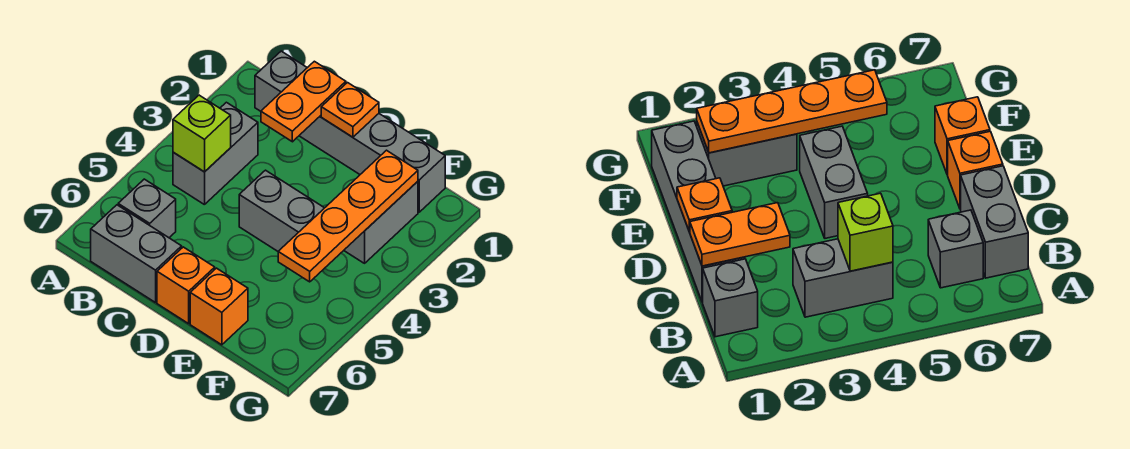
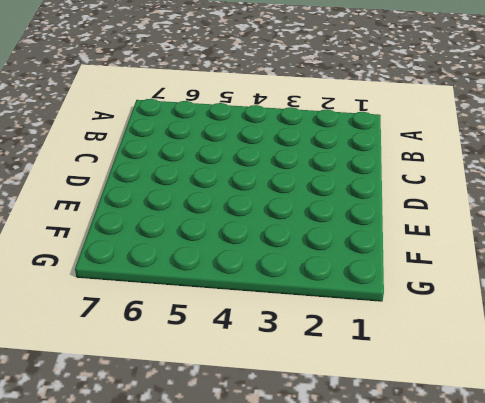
none -> grey brick B1 level 1
none -> grey brick B3:B4 level 1
none -> grey brick B6 level 1

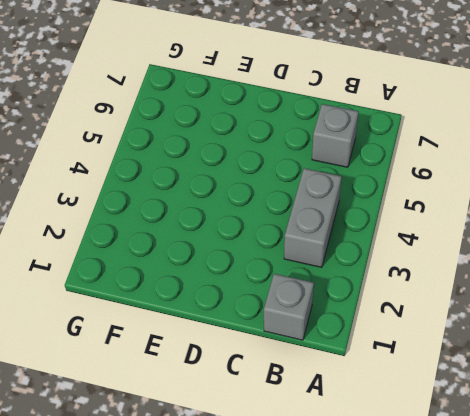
none -> grey brick B7:C7 level 1
none -> grey brick C1:F1 level 1
none -> grey brick D4:E4 level 1

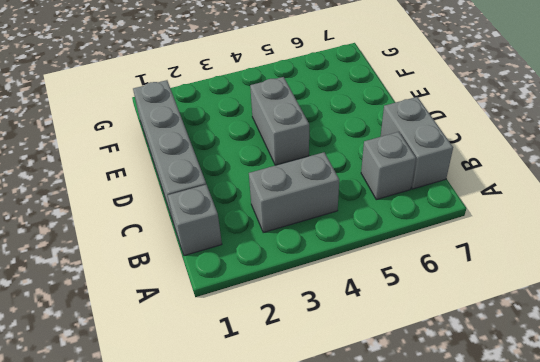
none -> orange brick D7 level 1
none -> orange brick E7 level 1
none -> grey brick F2:F3 level 1

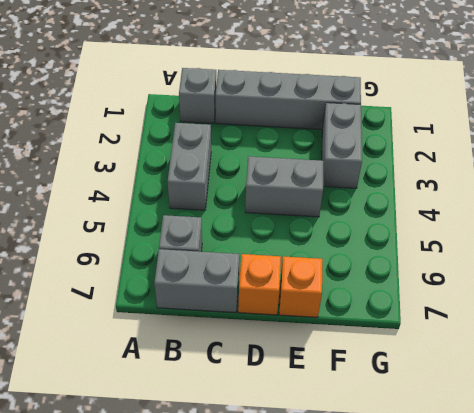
none -> lime brick B4 level 2
none -> orange plate C1:C2 level 2
none -> orange plate D1 level 2

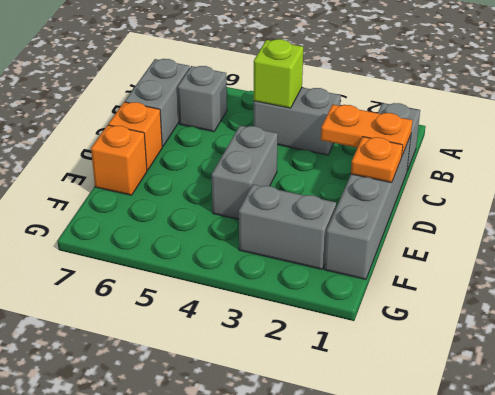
none -> orange plate F2:F5 level 2

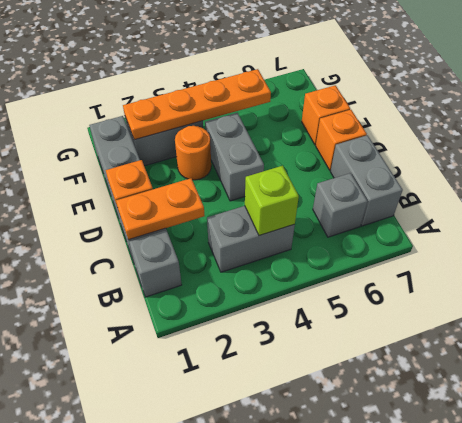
orange round brick E3 level 1 -> none

